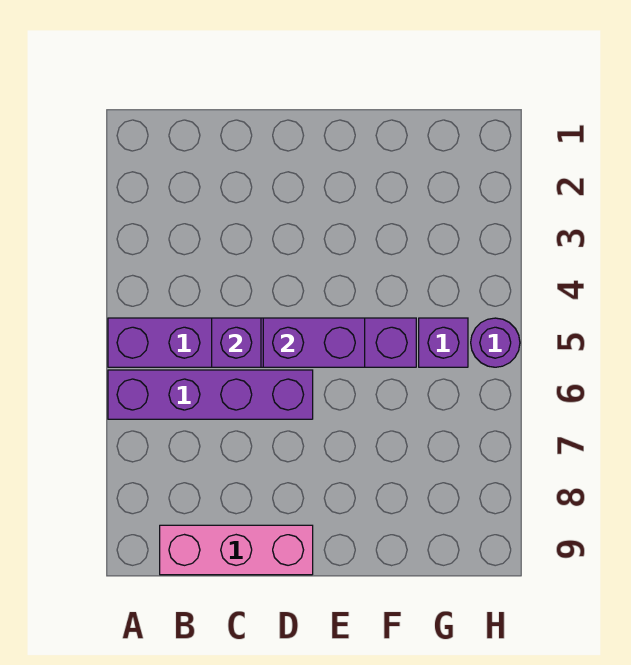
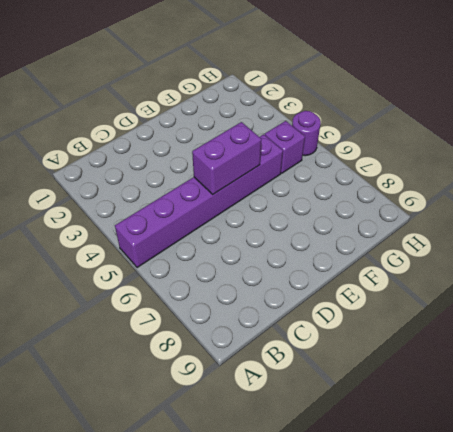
none -> purple brick A6:D6 level 1
none -> pink brick B9:D9 level 1

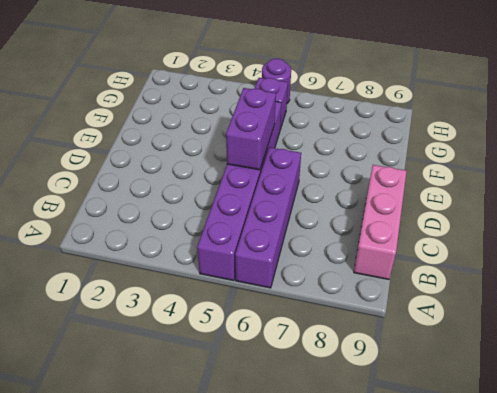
none -> purple brick C5 level 2

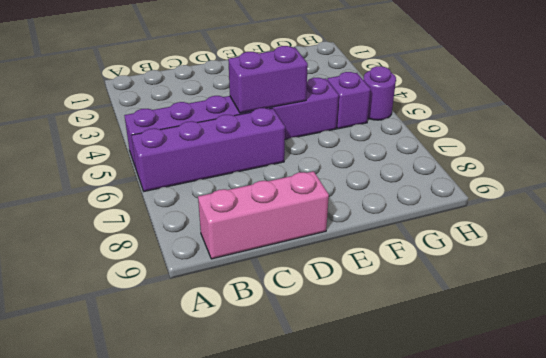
none -> purple brick C5 level 2

